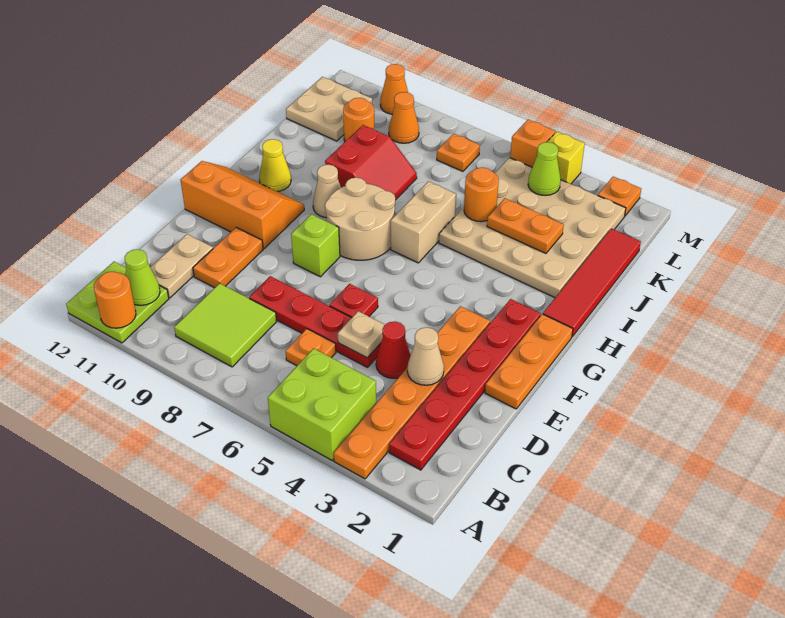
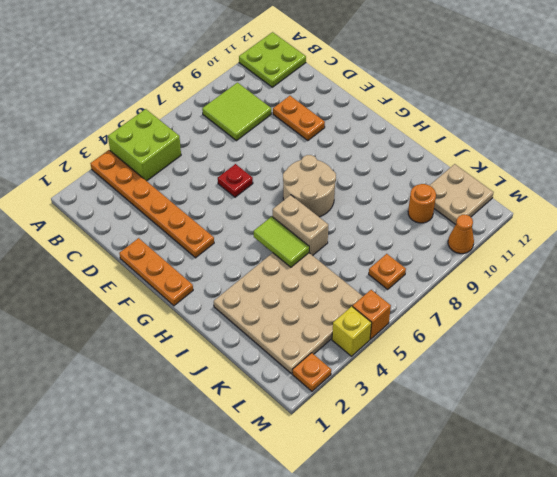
lime tile H5:I5 level 2 -> none
none -> red plate B2:G2 level 1
none -> orange plate C6 level 1
none -> tan plate C11:D11 level 1
none -> red cone D4 level 1

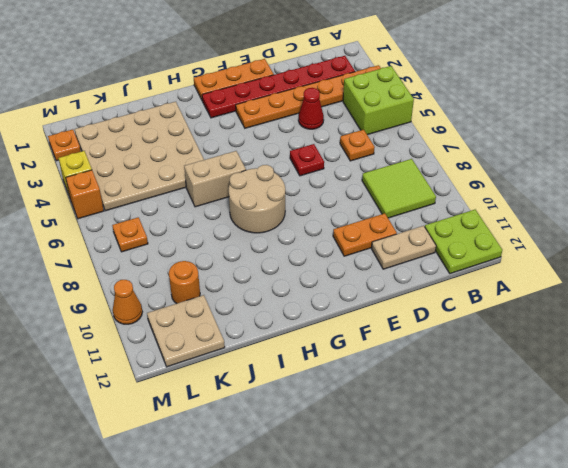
none -> red plate D5:D8 level 1
none -> lime brick F8 level 1
none -> orange slope F10:G12 level 1 top F
none -> red tile H1:K1 level 1

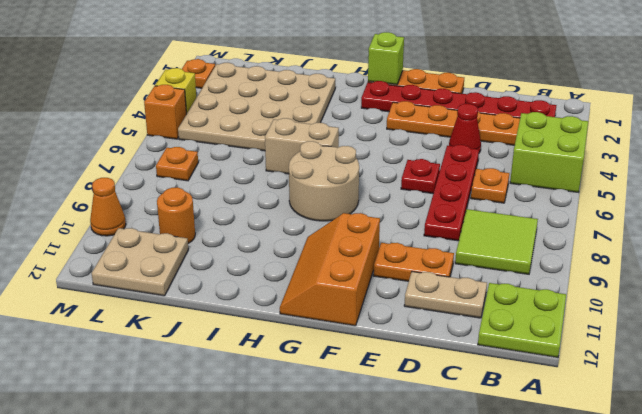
lime brick G1 level 2 -> lime brick F8 level 1
none -> red tile H1:K1 level 1
none -> tan cone H9 level 1
none -> yellow cone H11 level 1
none -> red slope I8:J9 level 1 top 9

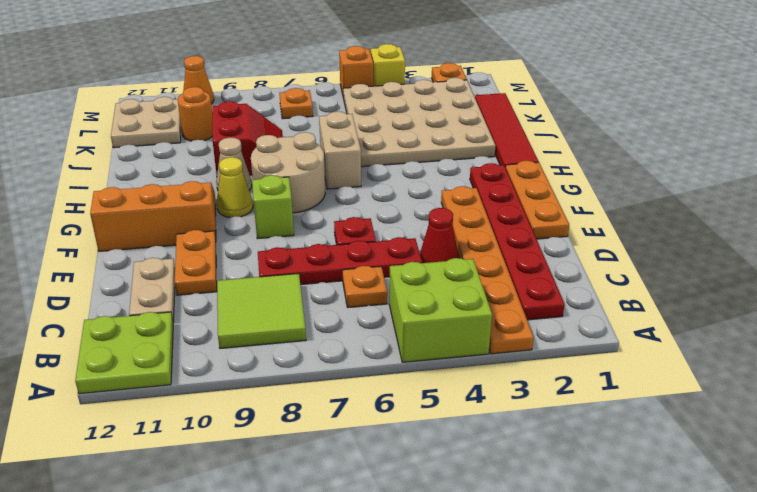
yellow cone G9 level 1 -> yellow cone H11 level 1
none -> orange cone L9 level 1
none -> orange round brick A11 level 2
none -> lime cone B11 level 2
none -> tan cone D3 level 2

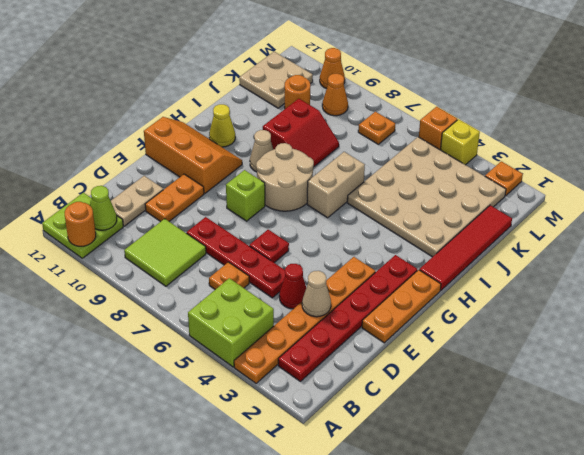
none -> tan plate D5 level 2
none -> orange plate J3:J4 level 2
none -> orange round brick J5 level 2
none -> lime cone L4 level 2

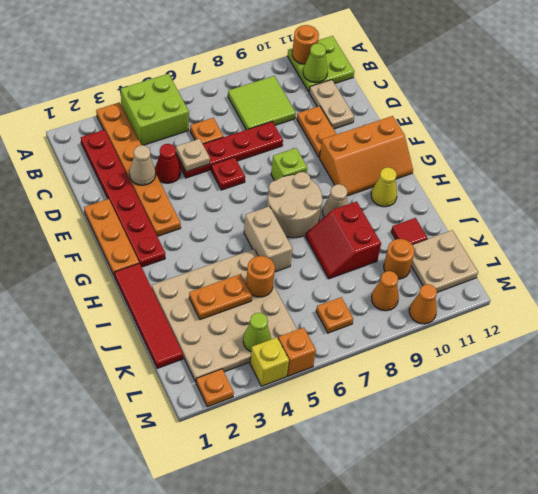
red tile J11 level 1 -> none

